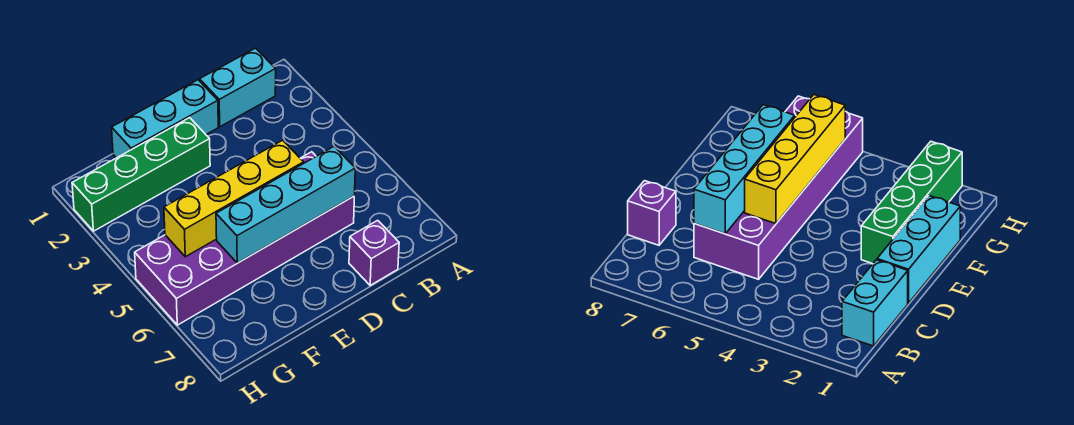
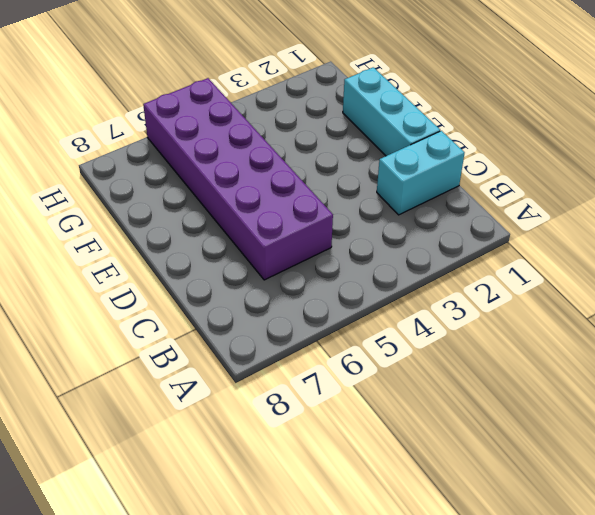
cyan brick C1:C2 level 1 -> cyan brick B1:C1 level 1
none -> purple brick C8 level 1
none -> green brick E2:H2 level 1

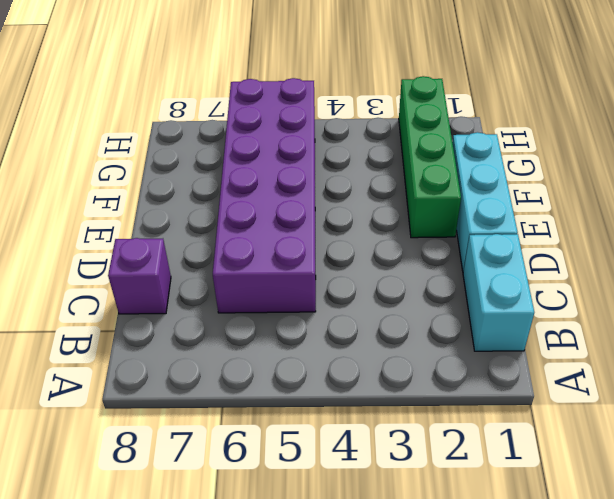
none -> cyan brick C6:F6 level 2
none -> yellow brick D5:G5 level 2

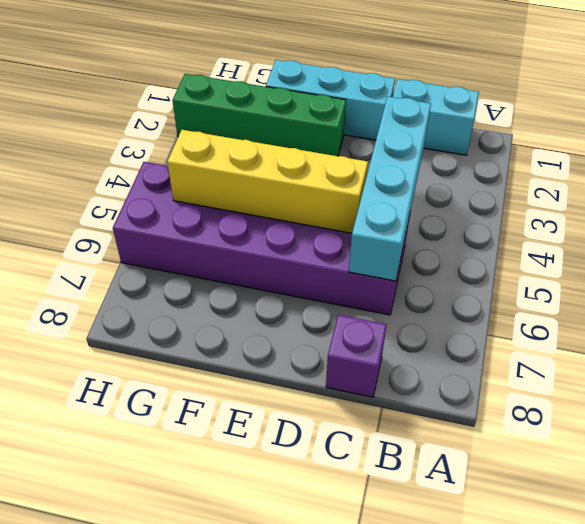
cyan brick C3:C6 level 2 -> cyan brick C6:F6 level 2

